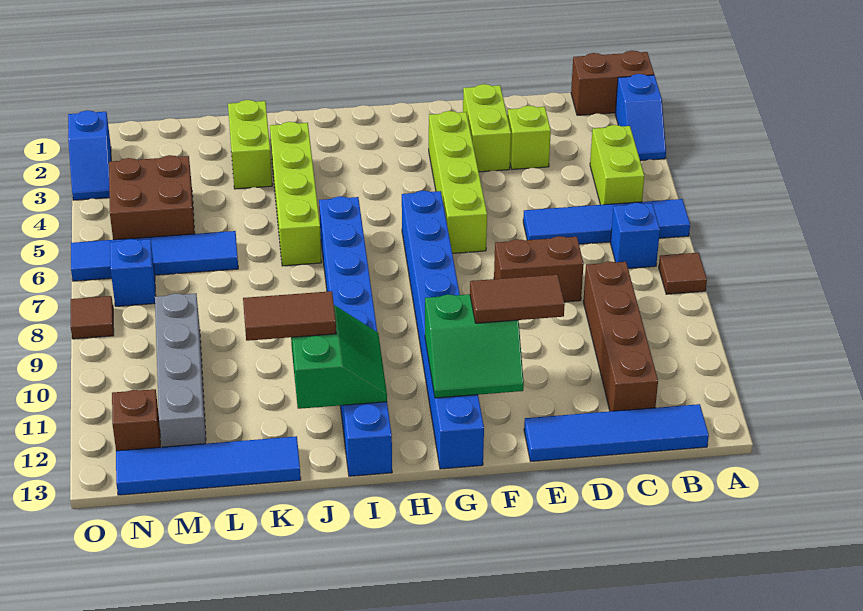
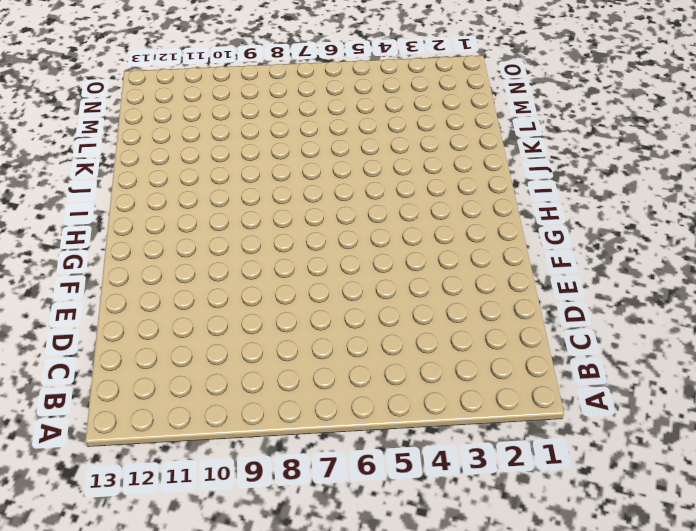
none -> brown brick A1:B1 level 1
none -> blue slope A2:A3 level 1 top 2
none -> blue tile A6:D6 level 1

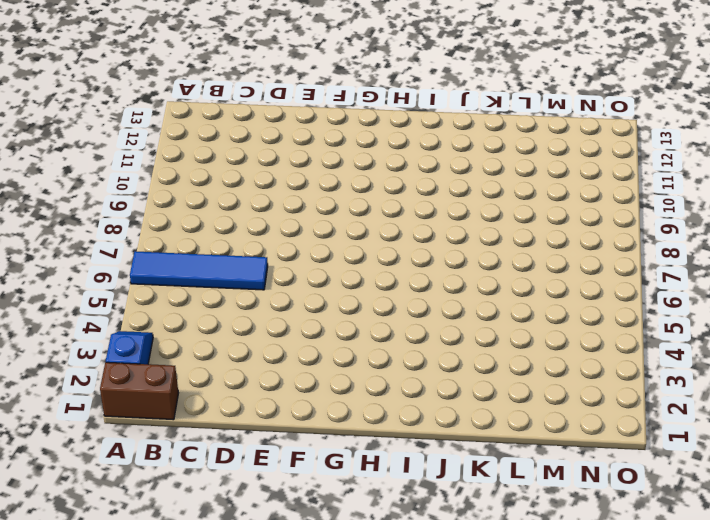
none -> brown tile A8 level 1
none -> lime brick B4:B5 level 1
none -> blue brick B7 level 1

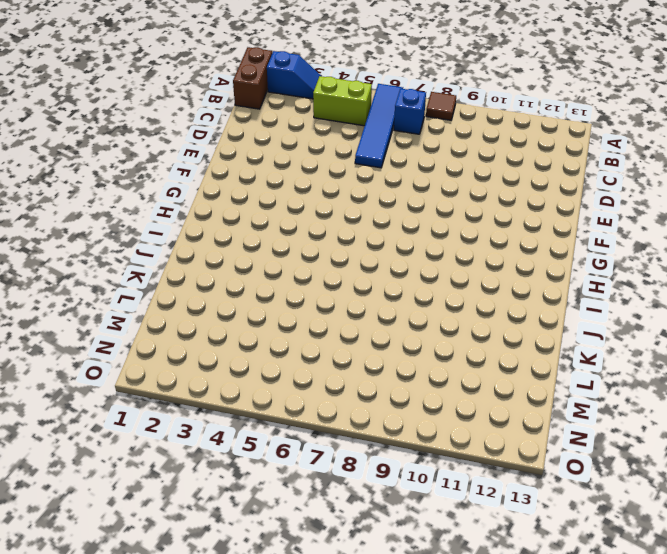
none -> blue tile B13:E13 level 1
none -> brown brick C9:C12 level 1
none -> lime brick D3 level 1

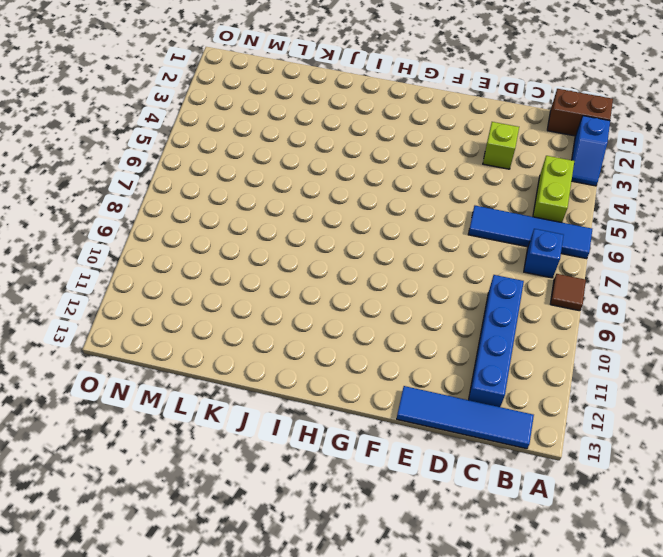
blue brick C9:C12 level 1 -> brown brick C9:C12 level 1
none -> brown brick D8:E8 level 1
none -> lime brick E2:E3 level 1
none -> lime brick F3:F6 level 1

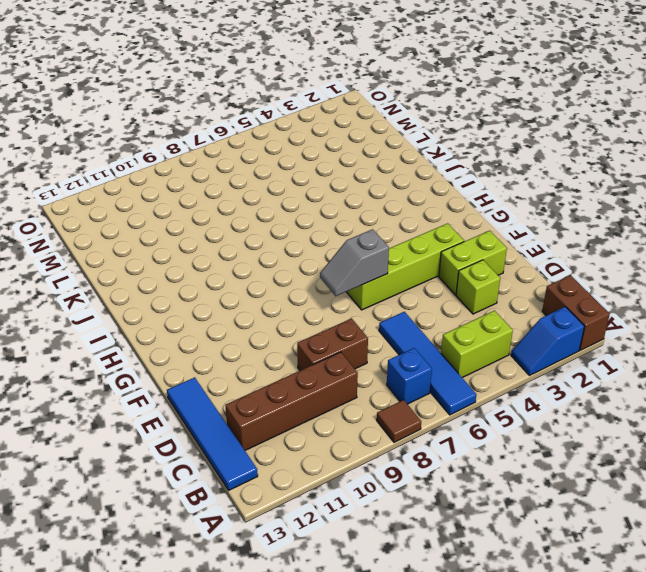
brown brick D8:D9 level 1 -> brown brick D8:E8 level 1
grey slope F6:F7 level 2 top 6 -> none
none -> blue brick G6:G13 level 1
none -> blue brick I6:I13 level 1
none -> lime brick J3:J6 level 1

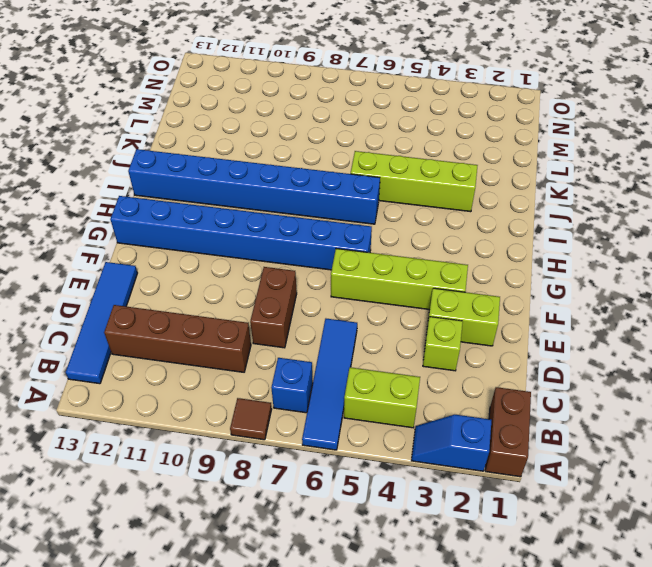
none -> lime brick K2:K3 level 1
none -> blue tile K13:N13 level 1
none -> blue tile L6:O6 level 1

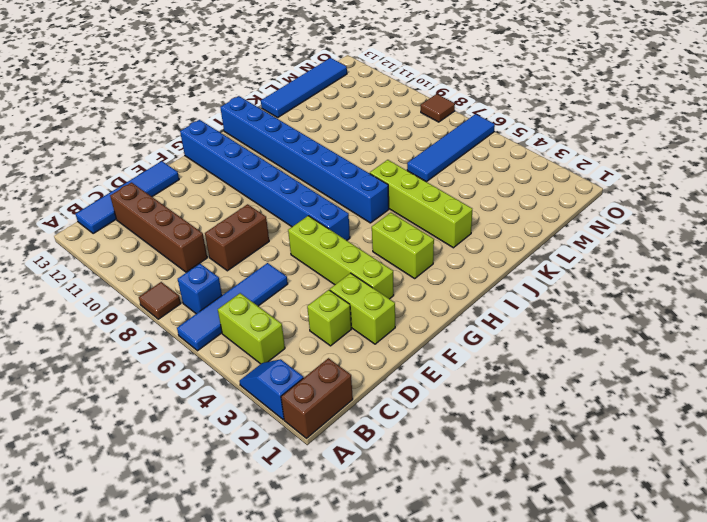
lime brick H3:H4 level 1 -> lime brick K2:K3 level 1
none -> brown brick M4:N5 level 1
none -> grey brick M9:M12 level 1
none -> blue brick N7 level 1

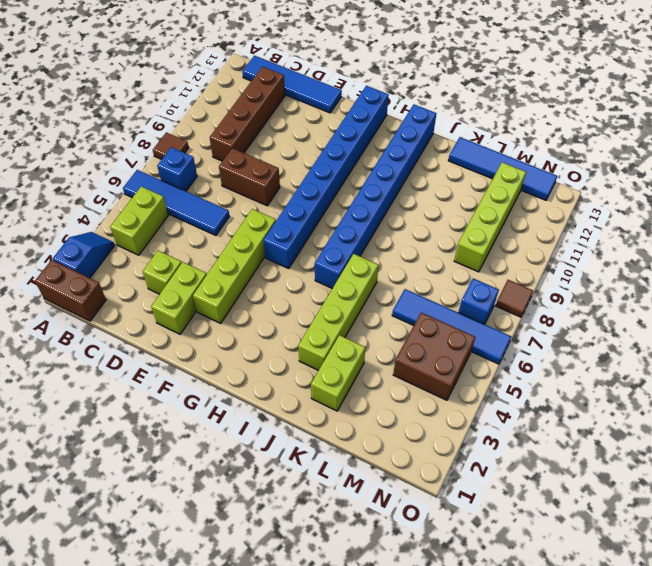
lime brick M9:M12 level 1 -> grey brick M9:M12 level 1
none -> brown brick N12 level 1
none -> blue slope O2:O3 level 1 top 2
none -> green slope F11:G12 level 2 top 11

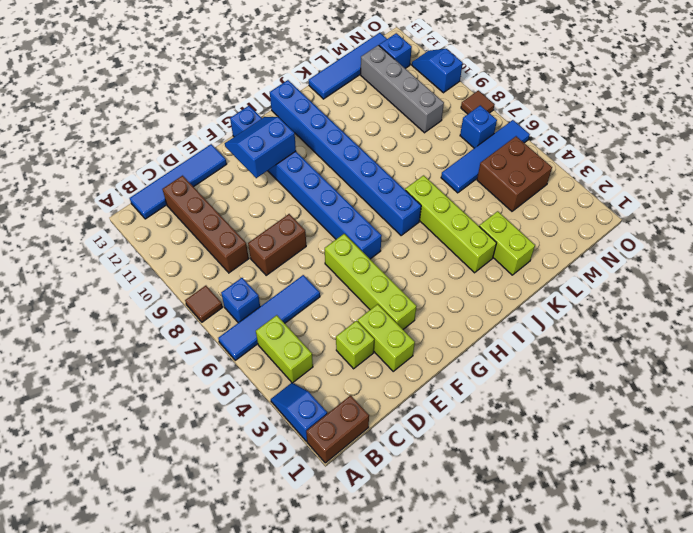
blue slope F11:G12 level 2 top 11 -> green slope F11:G12 level 2 top 11
blue brick N12 level 1 -> brown brick N12 level 1
blue slope O10:O11 level 1 top 10 -> blue slope O2:O3 level 1 top 2
none -> green slope I11:J12 level 2 top J
none -> brown tile E11:F11 level 3
none -> brown tile J11:K11 level 3

